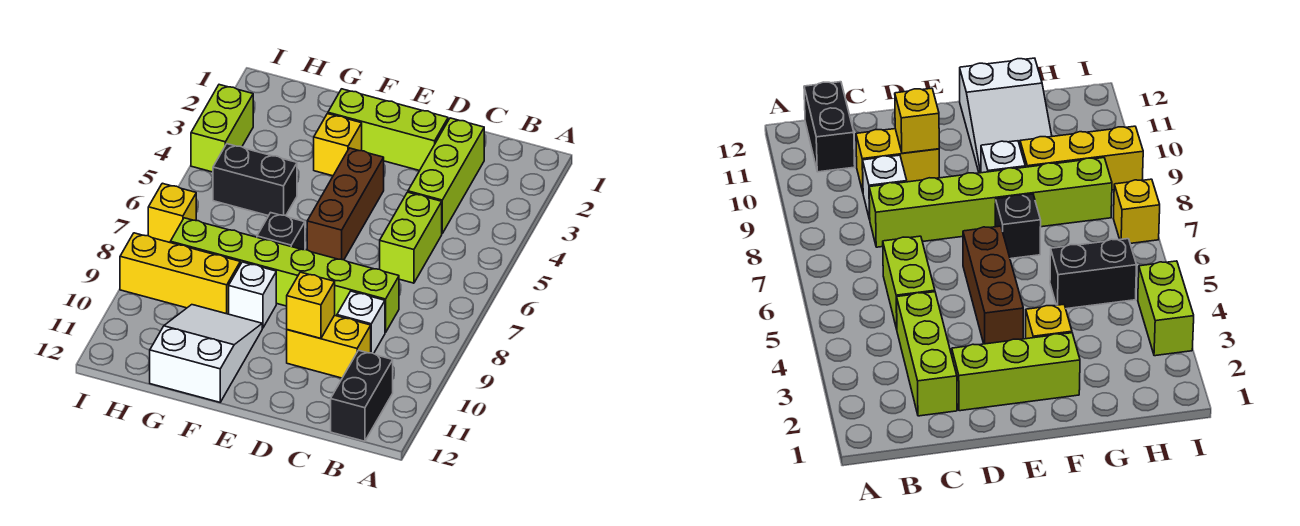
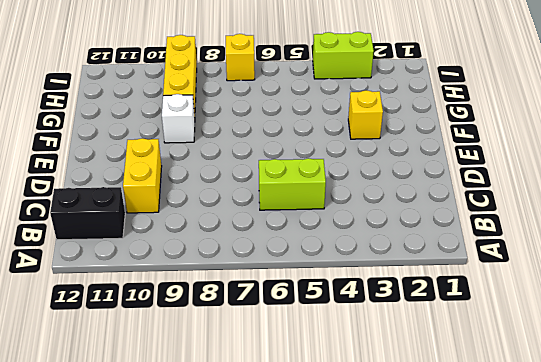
none -> lime brick C2:C4 level 1
none -> lime brick C8:H8 level 1
none -> white brick C9 level 1

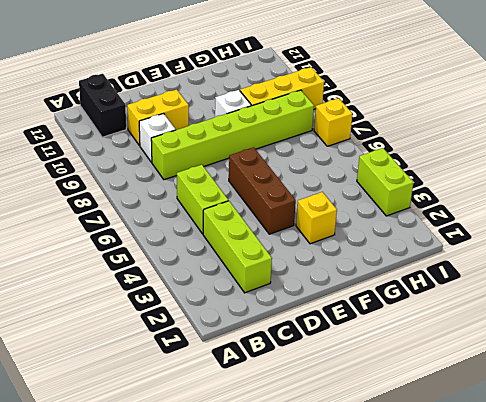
none -> lime brick D2:F2 level 1
none -> black brick F7 level 1
none -> white slope F10:G12 level 1 top 12

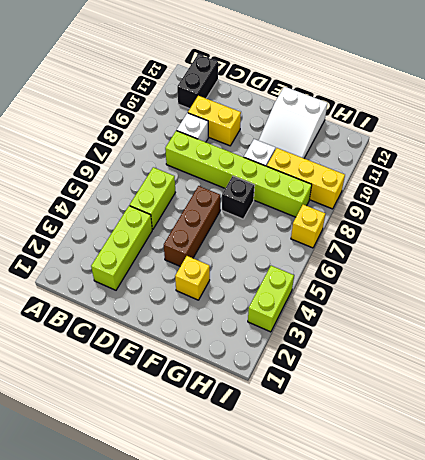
none -> lime brick D2:F2 level 1
none -> black brick G5:H5 level 1
none -> yellow brick D10 level 2

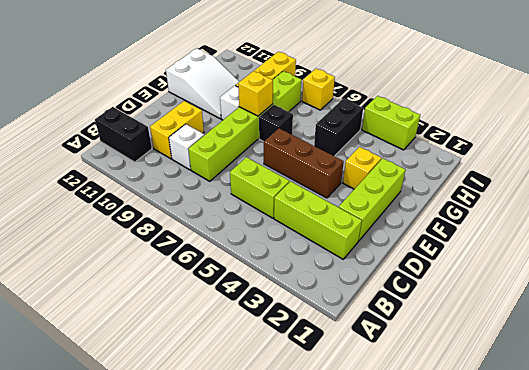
yellow brick F8 level 2 -> yellow brick D10 level 2

